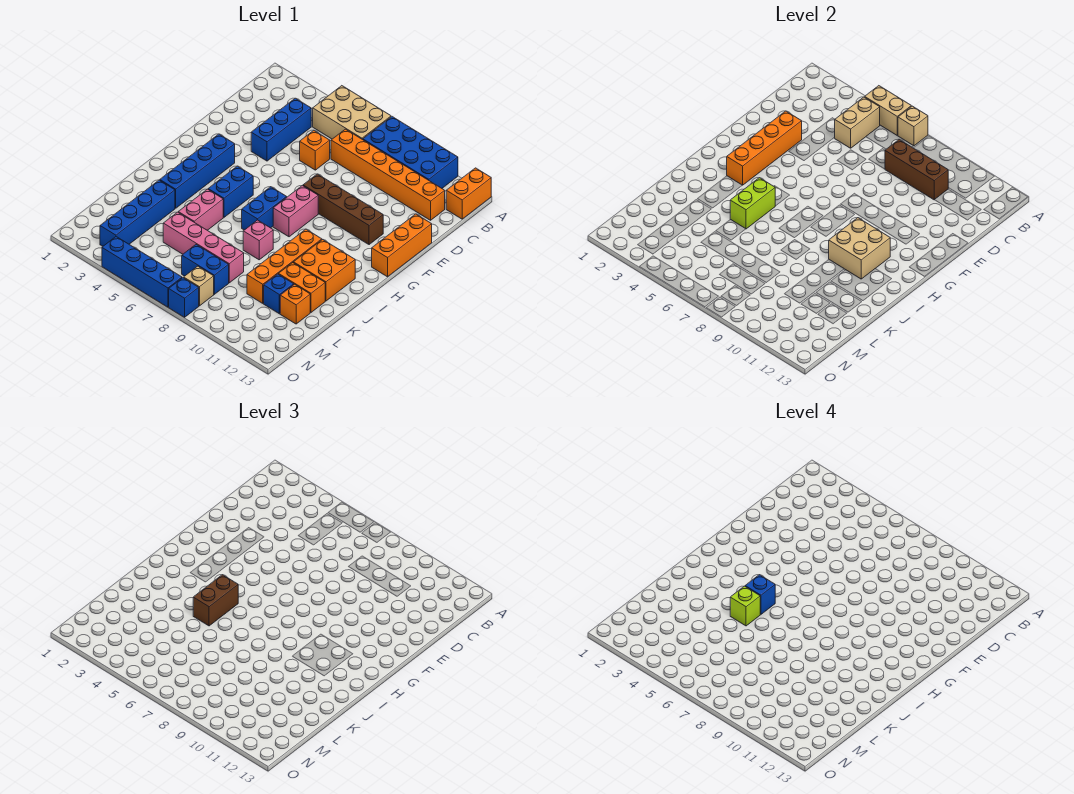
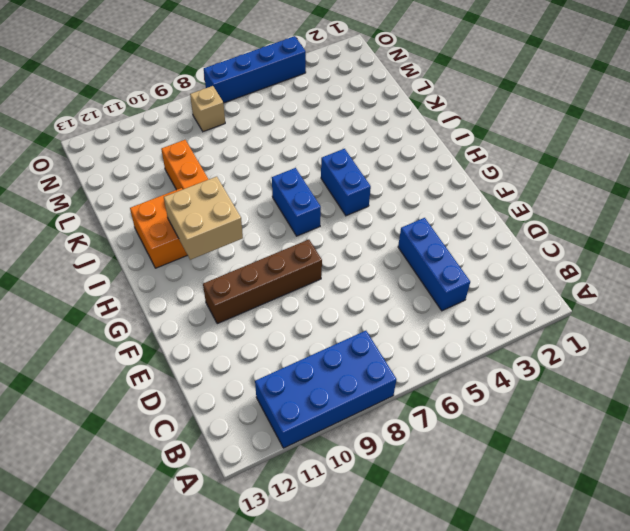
none -> tan brick A5:B7 level 1
none -> orange brick A13:B13 level 1
none -> orange brick C7:C12 level 1
none -> orange brick D6 level 1

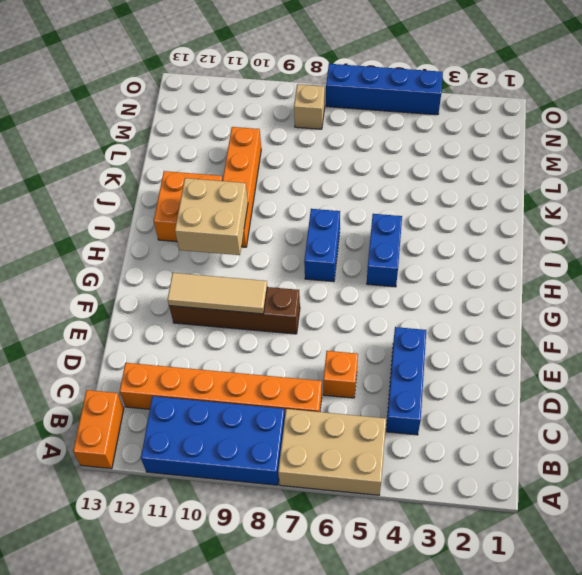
tan tile F9:F11 level 2 -> none
none -> orange brick E13:G13 level 1
none -> blue brick G3:J3 level 1
none -> pink brick G8:H8 level 1
none -> pink brick J5:K5 level 1

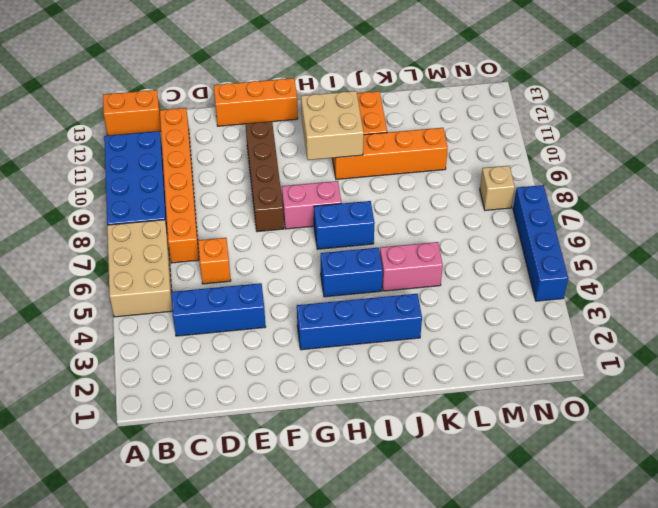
none -> pink brick J8 level 1
none -> blue brick K3:N3 level 1
none -> orange brick K11:K12 level 1
none -> pink brick L5:L8 level 1

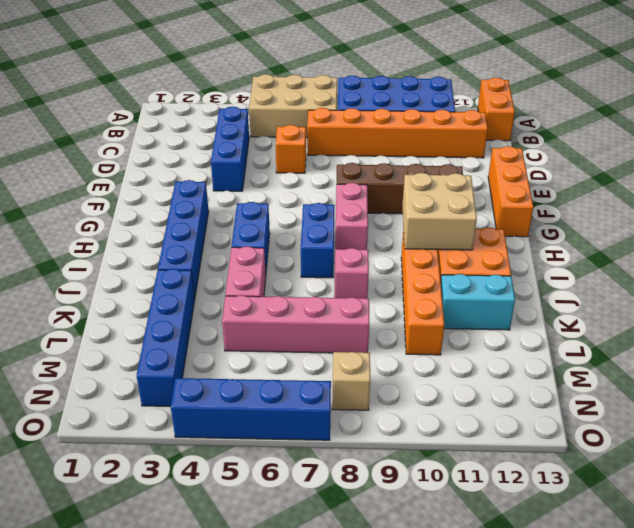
cyan brick K11:K12 level 1 -> orange brick K11:K12 level 1
none -> blue brick L11 level 1
none -> orange brick L12 level 1
none -> blue brick M7:M8 level 1
none -> blue brick O8 level 1

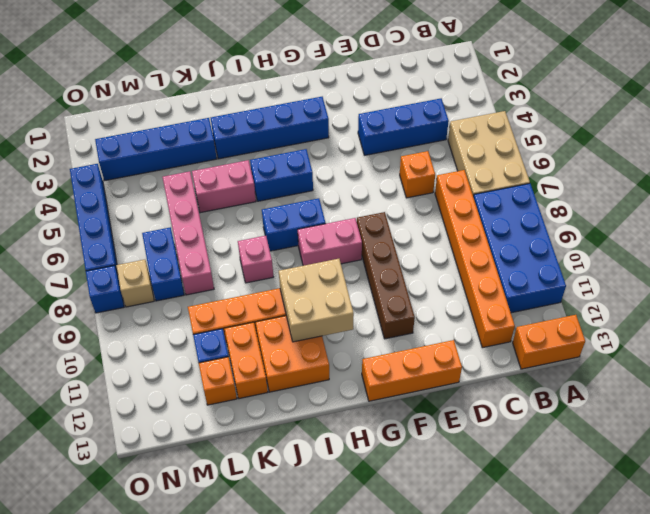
none -> tan brick A5:A6 level 2
none -> tan brick A7 level 2
none -> tan brick B5:C5 level 2
none -> brown brick C8:C10 level 2

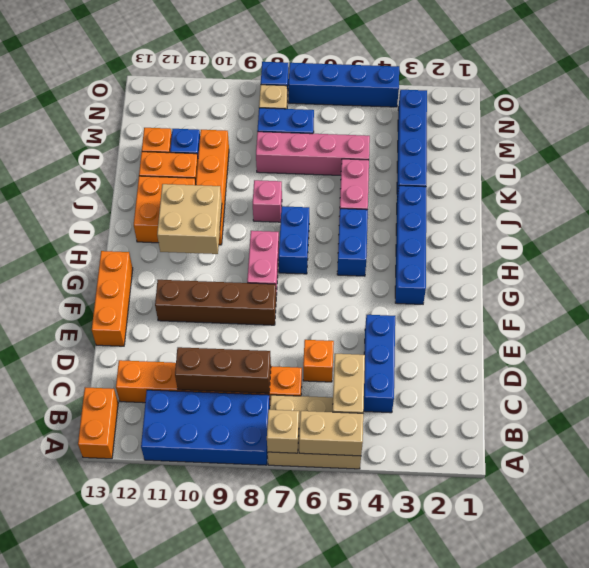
none -> orange brick E3:H3 level 2
none -> lime brick I5:J5 level 2
none -> brown brick I5:J5 level 3
none -> blue brick I5 level 4

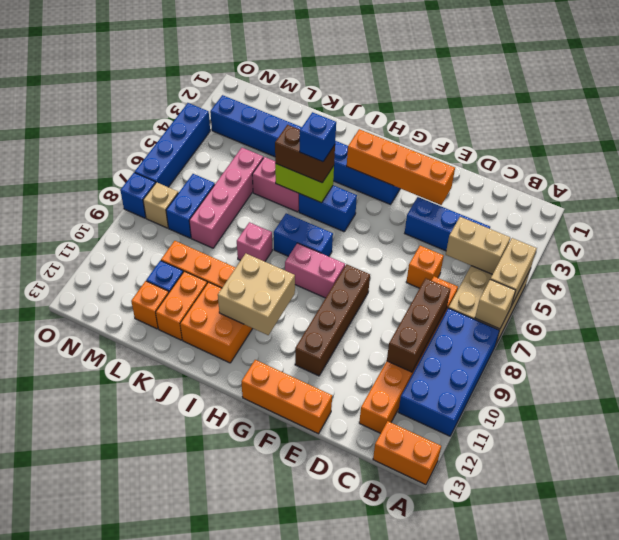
none -> lime brick J5 level 4

